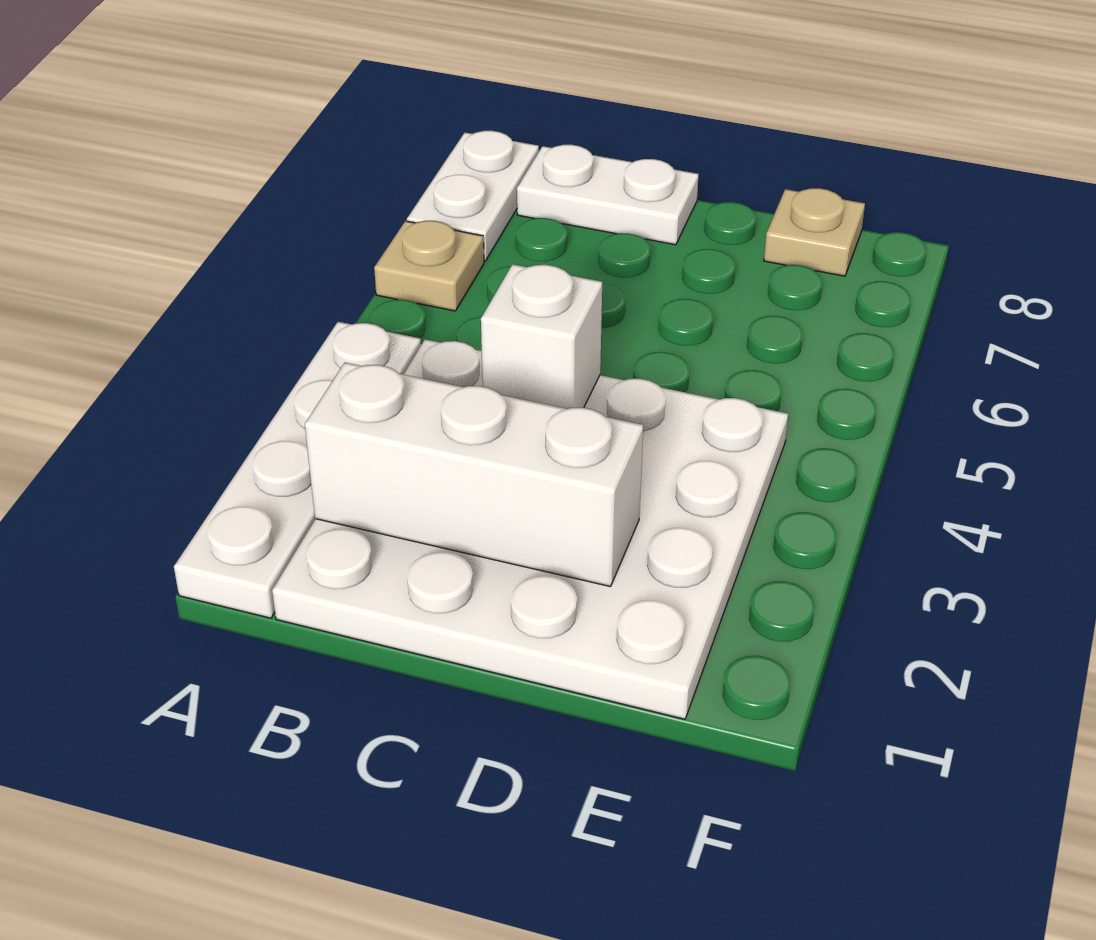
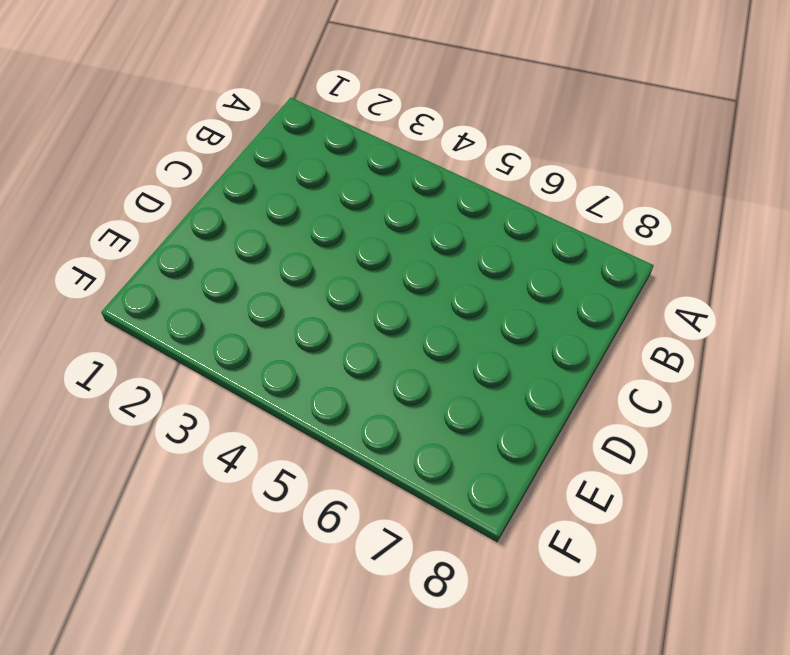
none -> white plate A1:A4 level 1
none -> tan plate A6 level 1

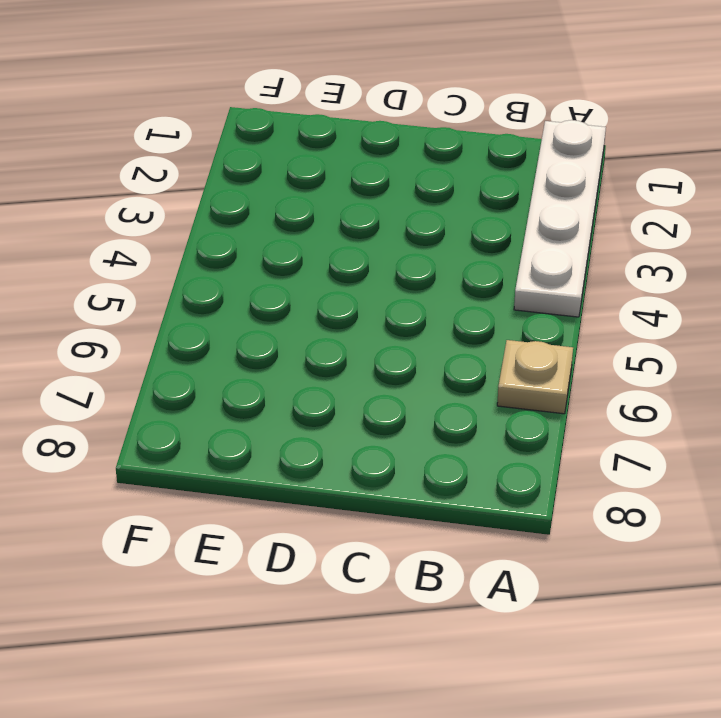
none -> white plate A7:A8 level 1
none -> white plate B1:E4 level 1

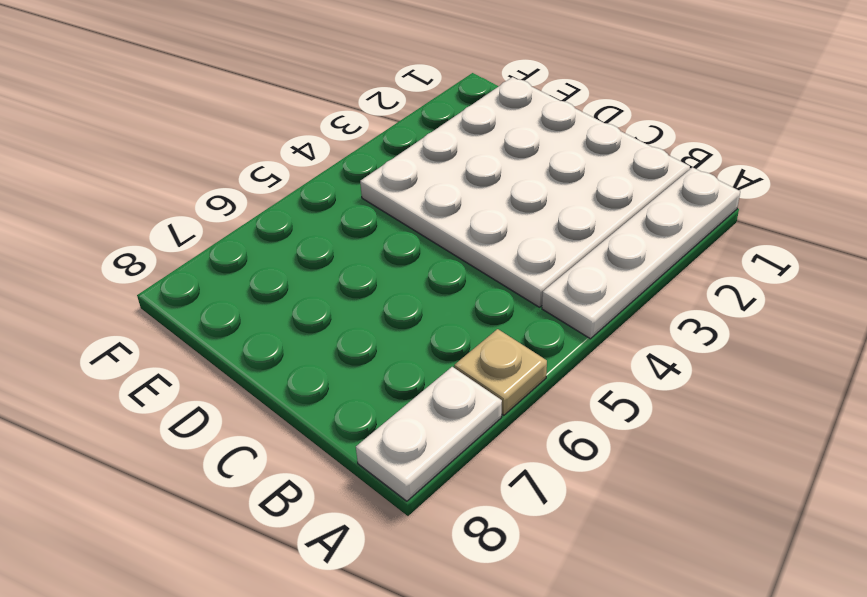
none -> white plate B8:C8 level 1
none -> tan plate E8 level 1

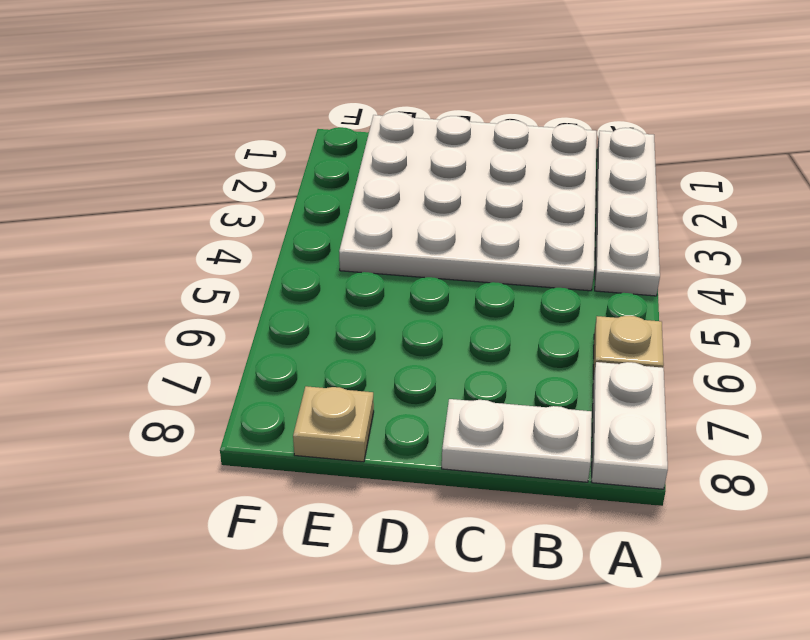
none -> white brick B2:D2 level 2
none -> white brick C4 level 2

